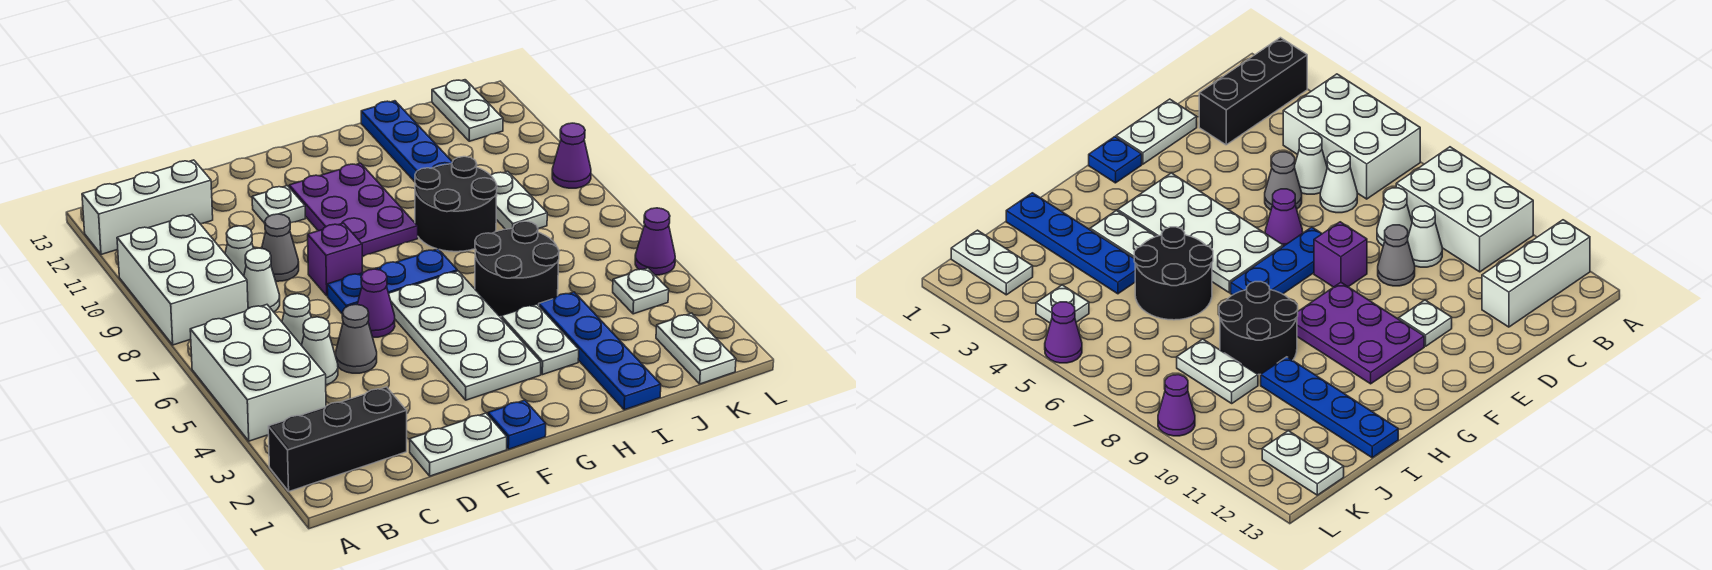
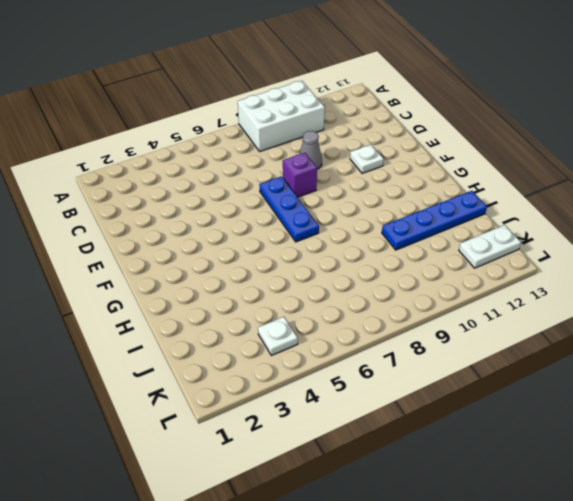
none -> black brick A2:C2 level 1
none -> white brick A4:B6 level 1
none -> white brick A12:C12 level 1

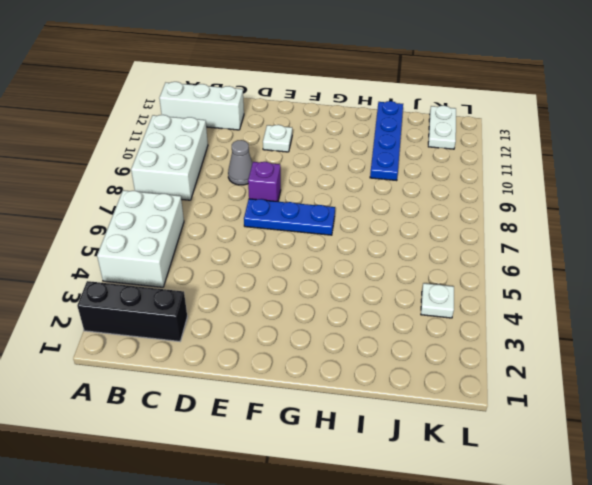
none -> white cone C5 level 1
none -> white cone C6 level 1
none -> white cone C8 level 1

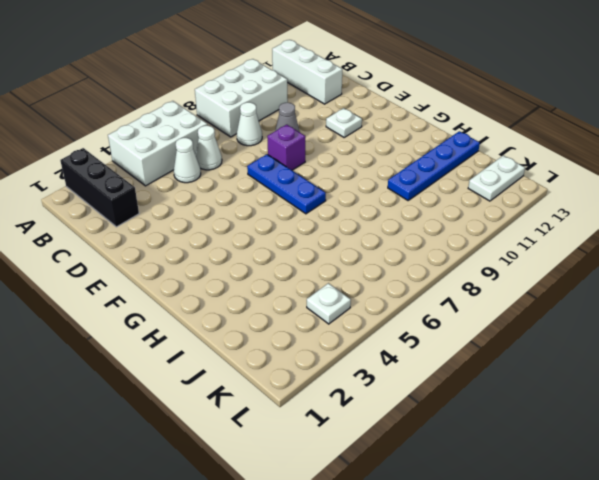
none -> white cone C9 level 1
none -> white plate D1:E1 level 1
none -> grey cone D5 level 1

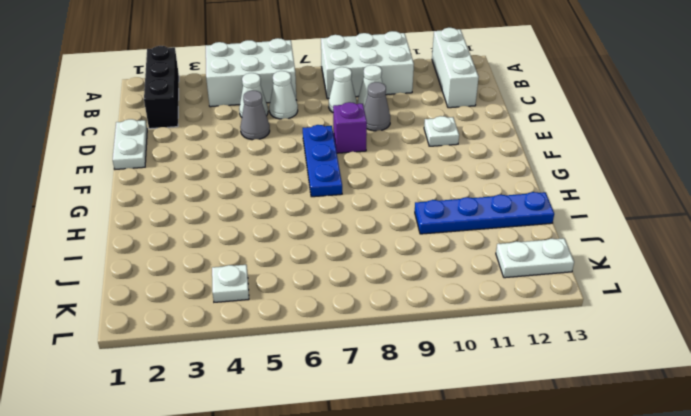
none -> purple cone E6 level 1
none -> blue plate F1 level 1
none -> white plate F3:G6 level 1

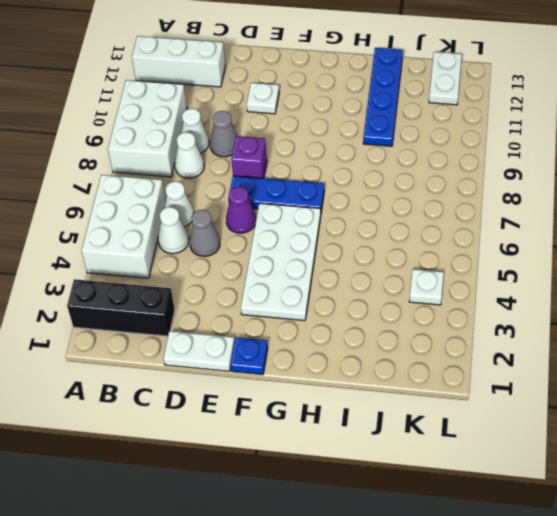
none -> purple plate F9:G11 level 1
none -> white plate H3:H4 level 1
none -> black round brick H5:I6 level 1

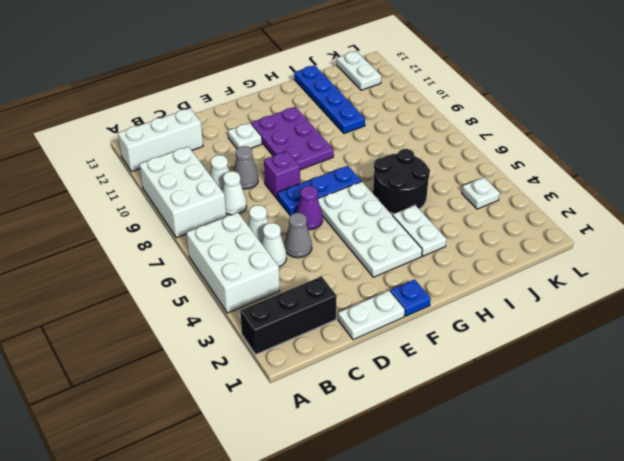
none -> black round brick H8:I9 level 1
none -> blue plate I1:I4 level 1
none -> white plate J8:J9 level 1

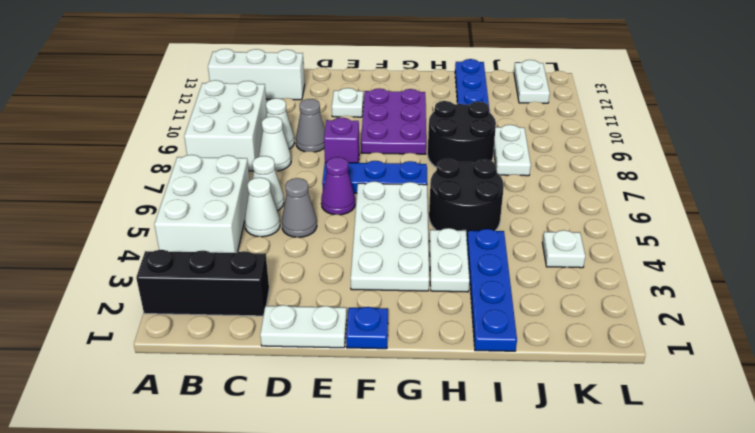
none -> white plate K1:K2 level 1
none -> purple cone L5 level 1
none -> purple cone L9 level 1

